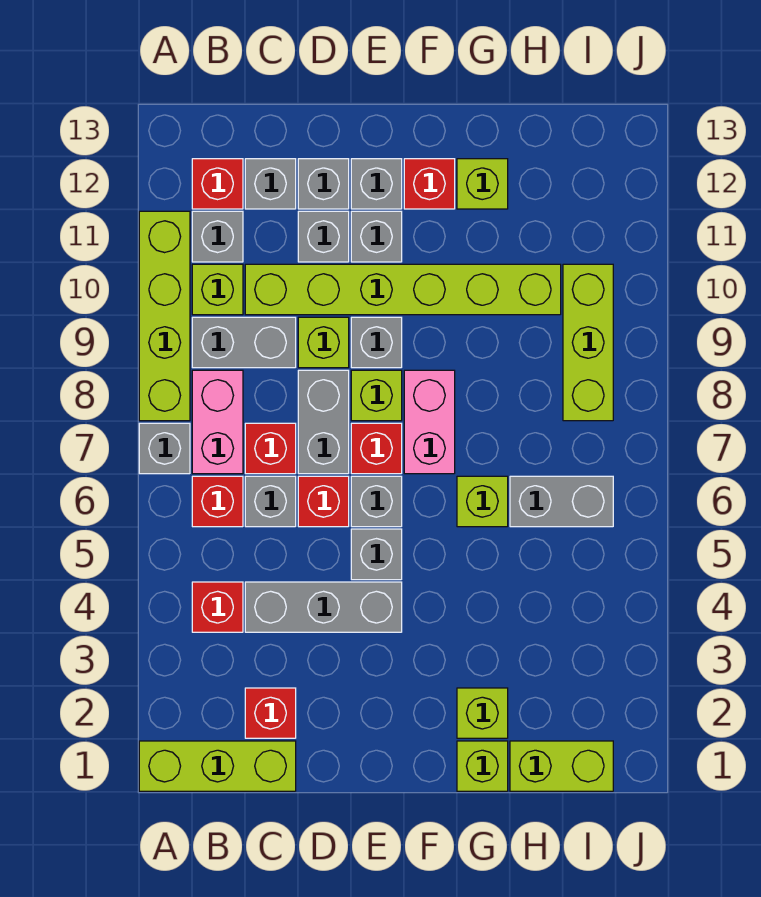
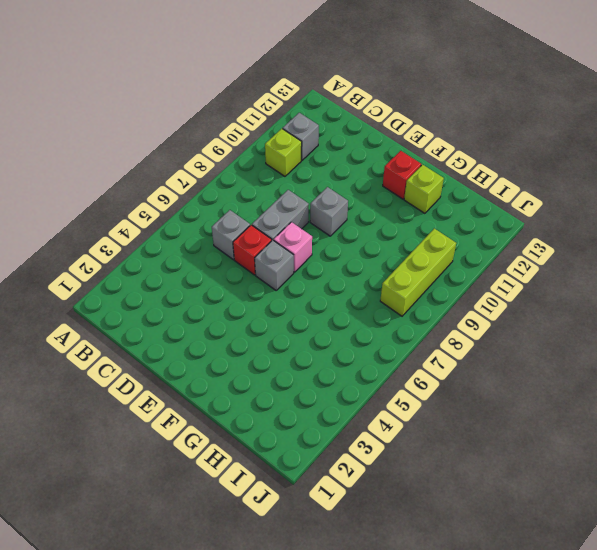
pink brick E7 level 1 -> red brick E7 level 1
none -> lime brick A1:C1 level 1
none -> grey brick A7 level 1
none -> lime brick A8:A11 level 1
none -> red brick B4 level 1

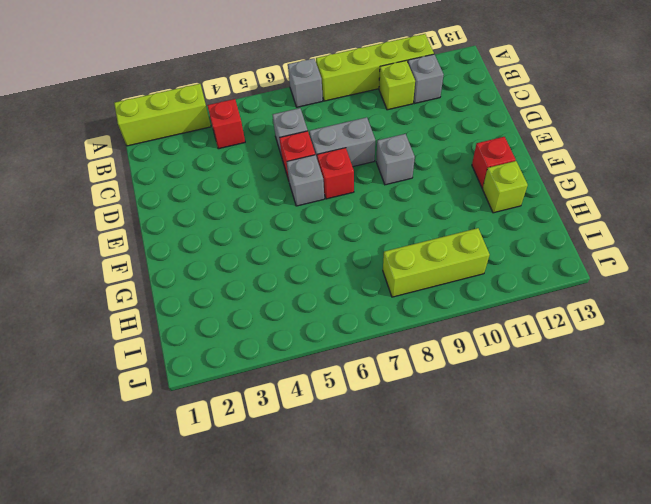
lime brick A1:A3 level 1 -> lime brick A1:C1 level 1
none -> red brick B6 level 1
none -> pink brick B7:B8 level 1
none -> grey brick B9:C9 level 1
none -> red brick B12 level 1

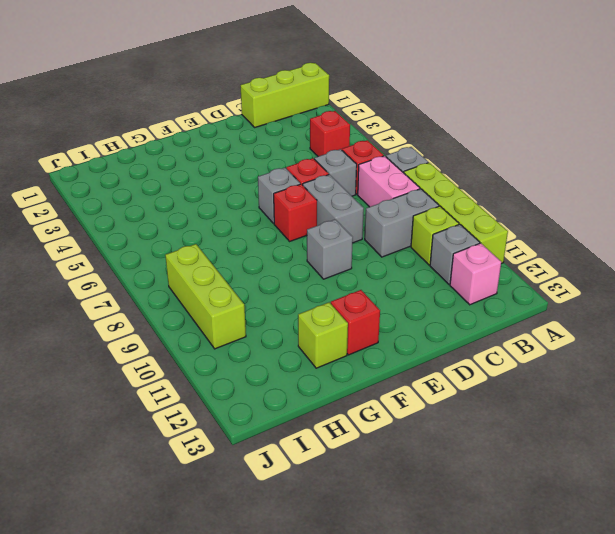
pink brick B12 level 1 -> red brick B12 level 1
none -> red brick C2 level 1
none -> grey brick C4:E4 level 1
none -> red brick C7 level 1
none -> lime brick C10:H10 level 1

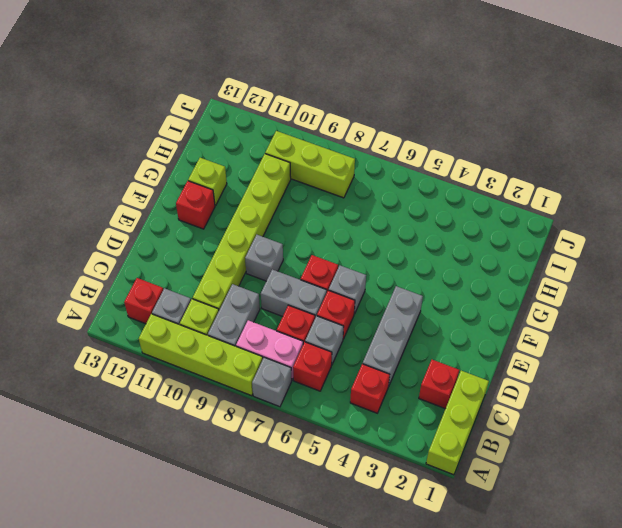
none -> grey brick C12 level 1
none -> lime brick D9 level 1
none -> grey brick D11 level 1
none -> grey brick D12 level 1

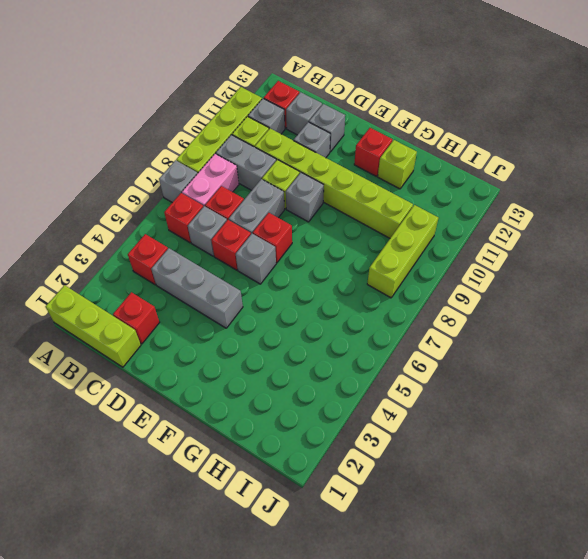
none -> grey brick E5 level 1
none -> lime brick E8 level 1
none -> grey brick E11 level 1
none -> grey brick E12 level 1

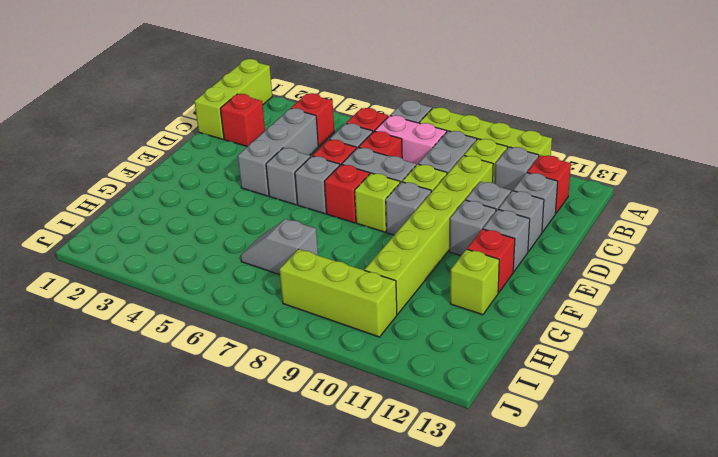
grey slope H6:H7 level 1 top 7 -> grey brick H6:I6 level 1
none -> pink brick F7:F8 level 1
none -> lime brick G1 level 1
none -> lime brick G2 level 1
none -> lime brick G6 level 1

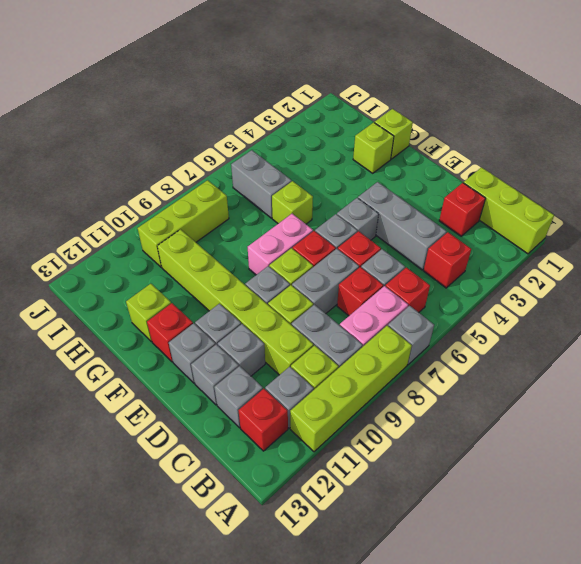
none -> lime brick H1:I1 level 1

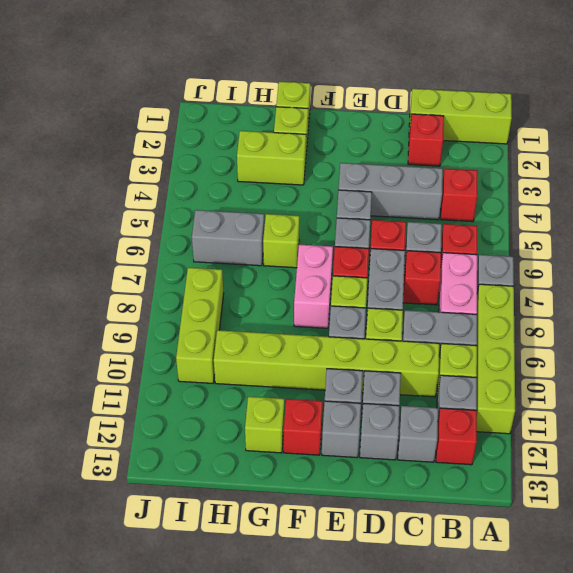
lime brick G3:H3 level 1 -> lime brick H1:I1 level 1

